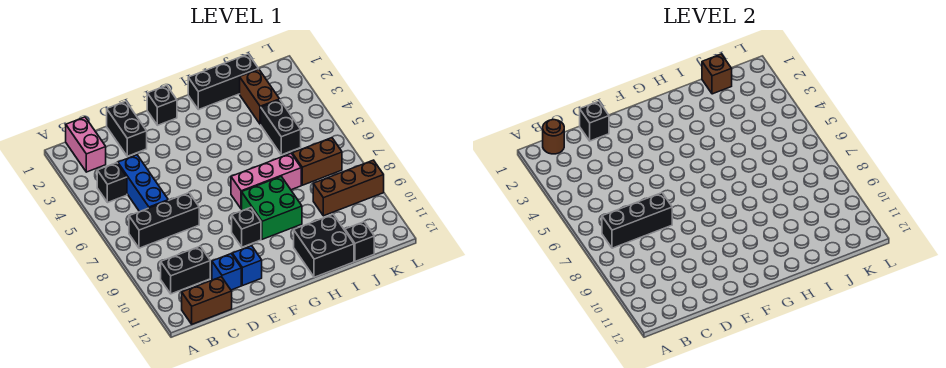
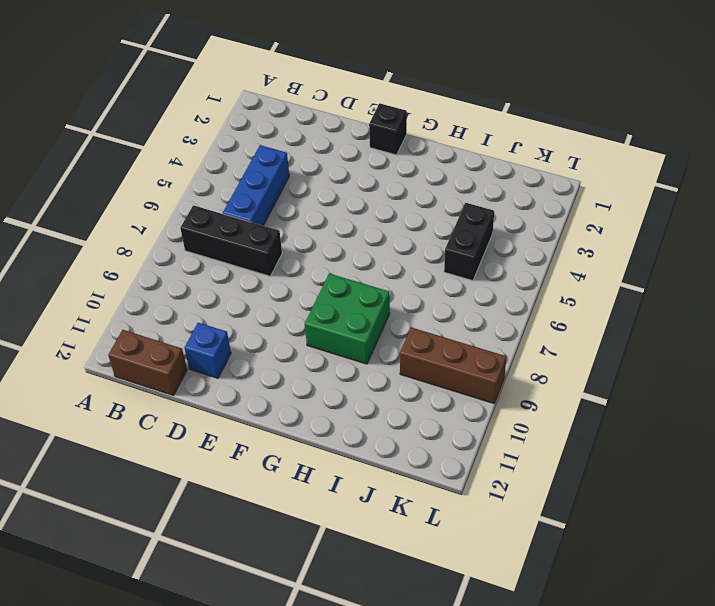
none -> pink brick B1:B2 level 1
none -> black brick B4 level 1
none -> black brick B10:C10 level 1

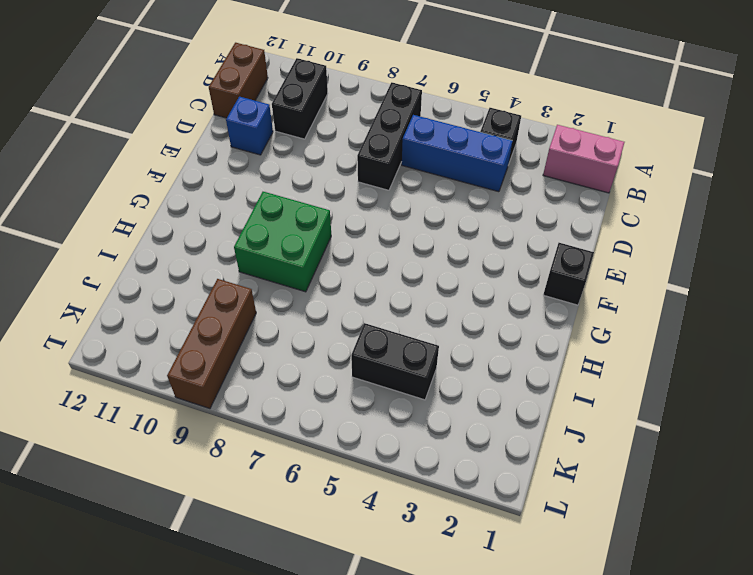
none -> black brick D1:D2 level 1
none -> blue brick E11 level 1
none -> black brick F9 level 1

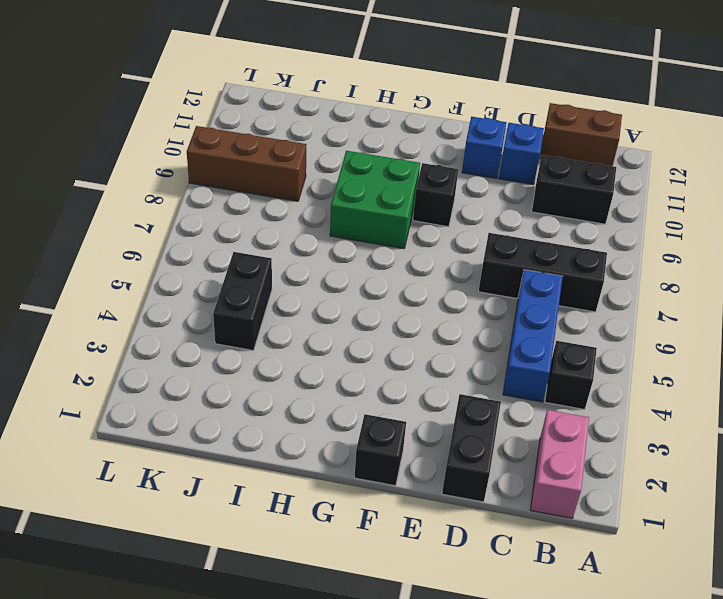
none -> pink brick G7:I7 level 1
none -> black brick H1:J1 level 1
none -> black brick H11:I12 level 1

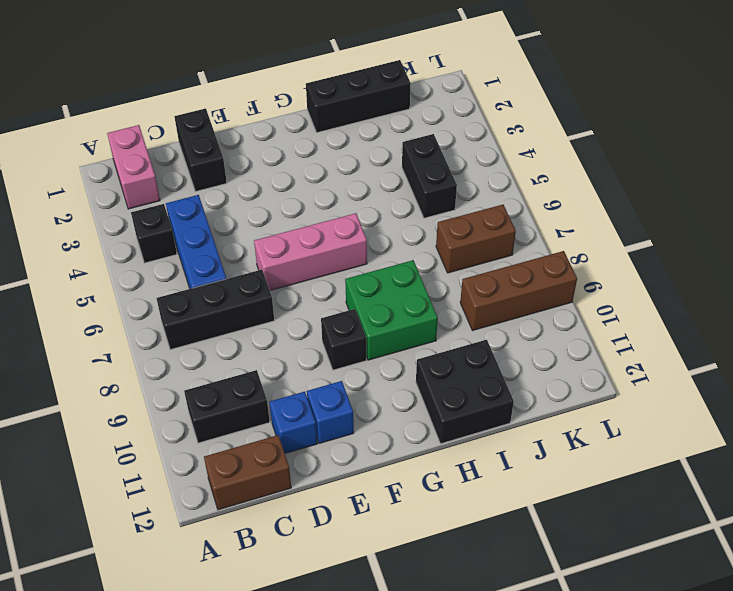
pink brick E6:G6 level 1 -> pink brick G7:I7 level 1
none -> black brick F1 level 1
none -> brown brick J2:J3 level 1
none -> black brick J12 level 1

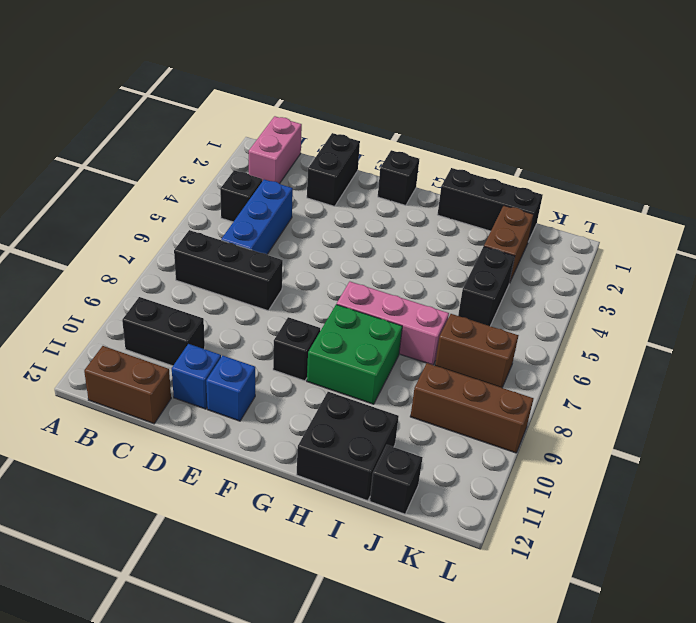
none -> brown round brick B1 level 2
none -> black brick B7:D7 level 2
none -> black brick D1 level 2

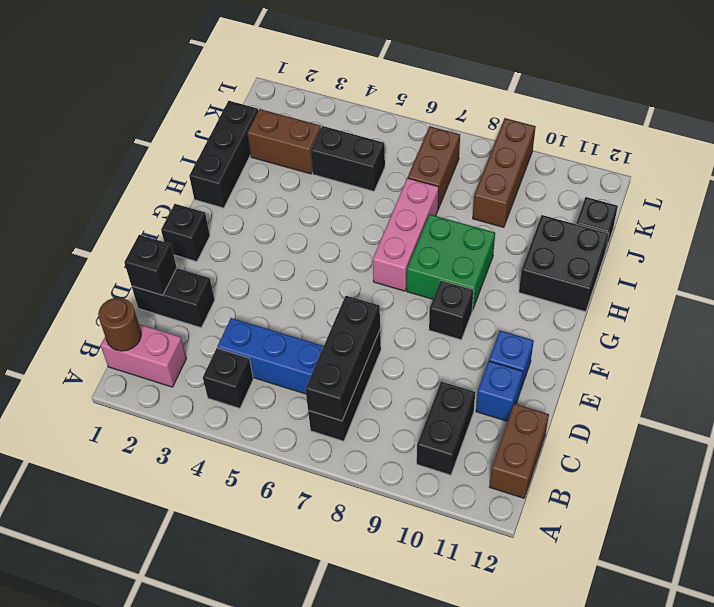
none -> brown brick J1 level 2

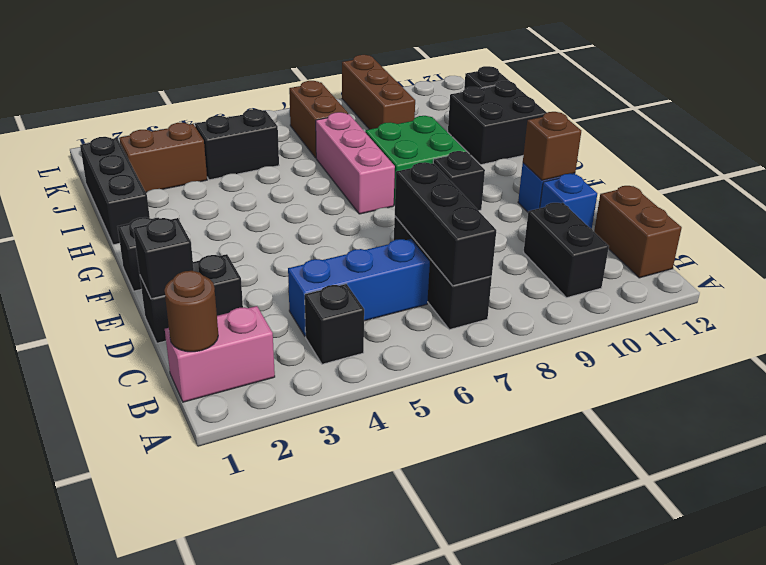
brown brick E11 level 2 -> brown brick J1 level 2

